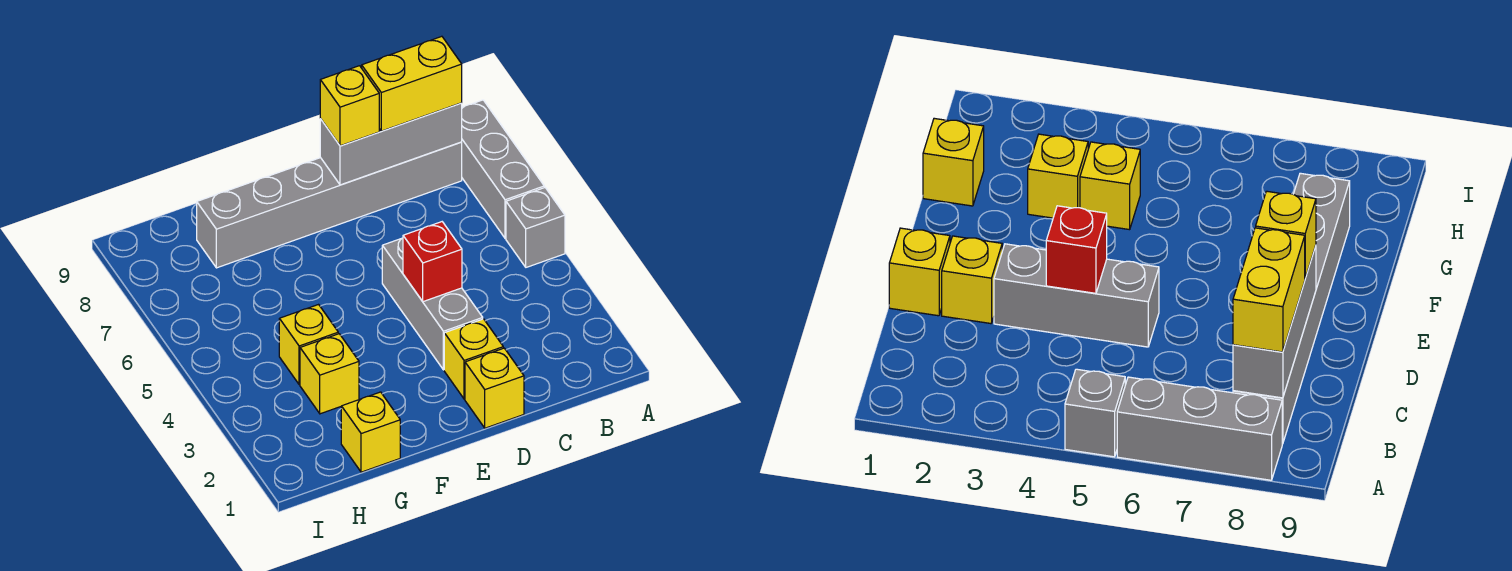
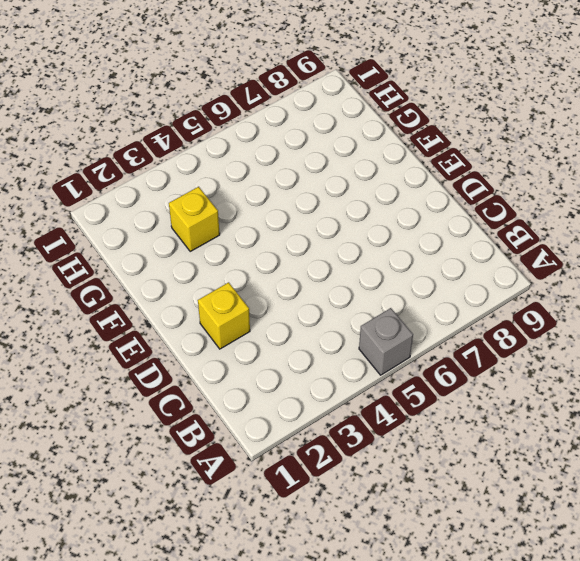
none -> grey brick A6:A8 level 1
none -> grey brick B8:G8 level 1
none -> yellow brick D1 level 1

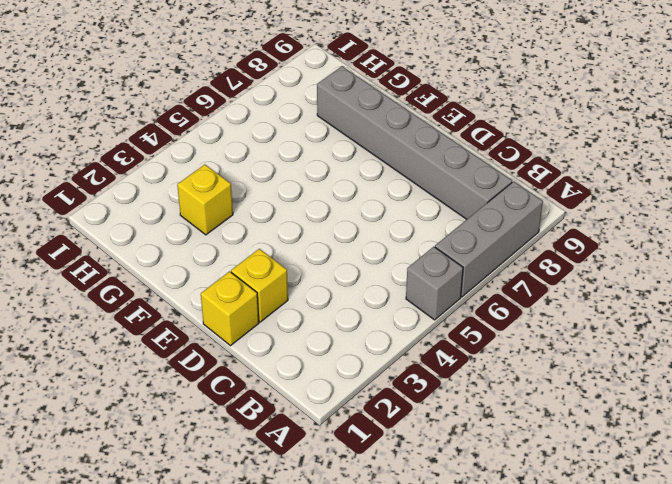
none -> grey brick D3:D5 level 1
none -> yellow brick G1 level 1
none -> yellow brick G4 level 1

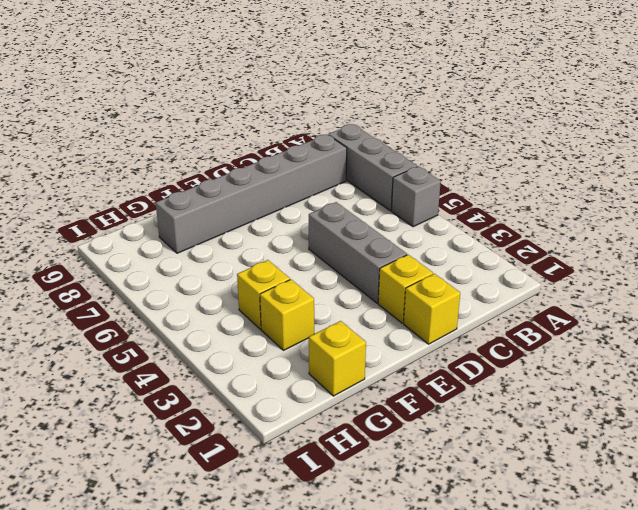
none -> grey brick B8:D8 level 2
none -> red brick D4 level 2
none -> yellow brick B8:C8 level 3

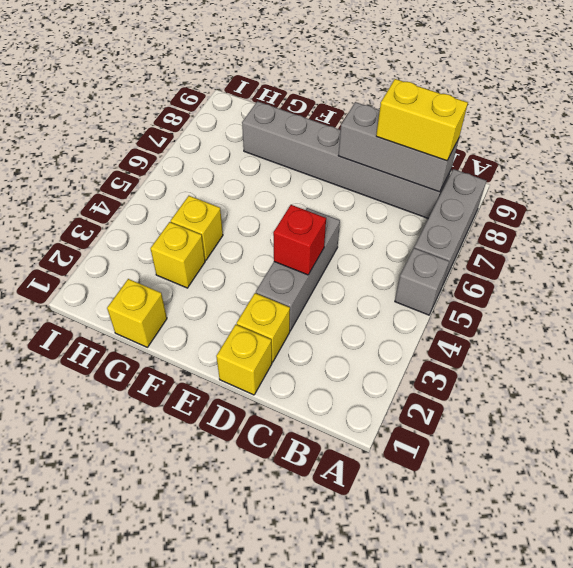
none -> yellow brick D8 level 3

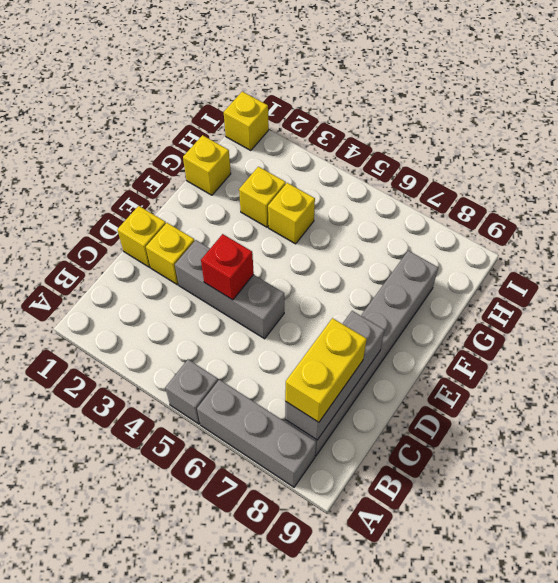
yellow brick I1 level 1 -> yellow brick D8 level 3

